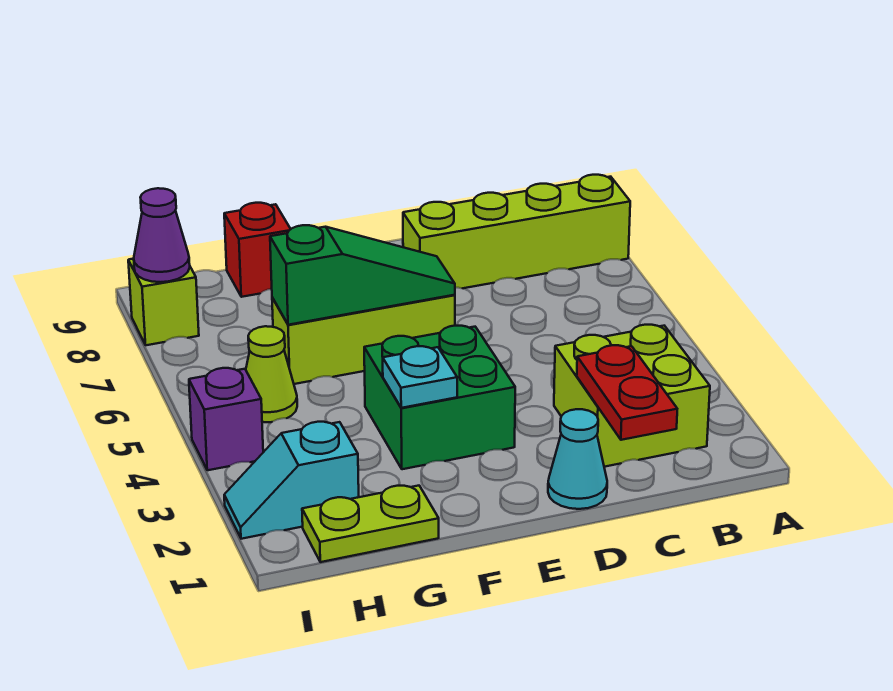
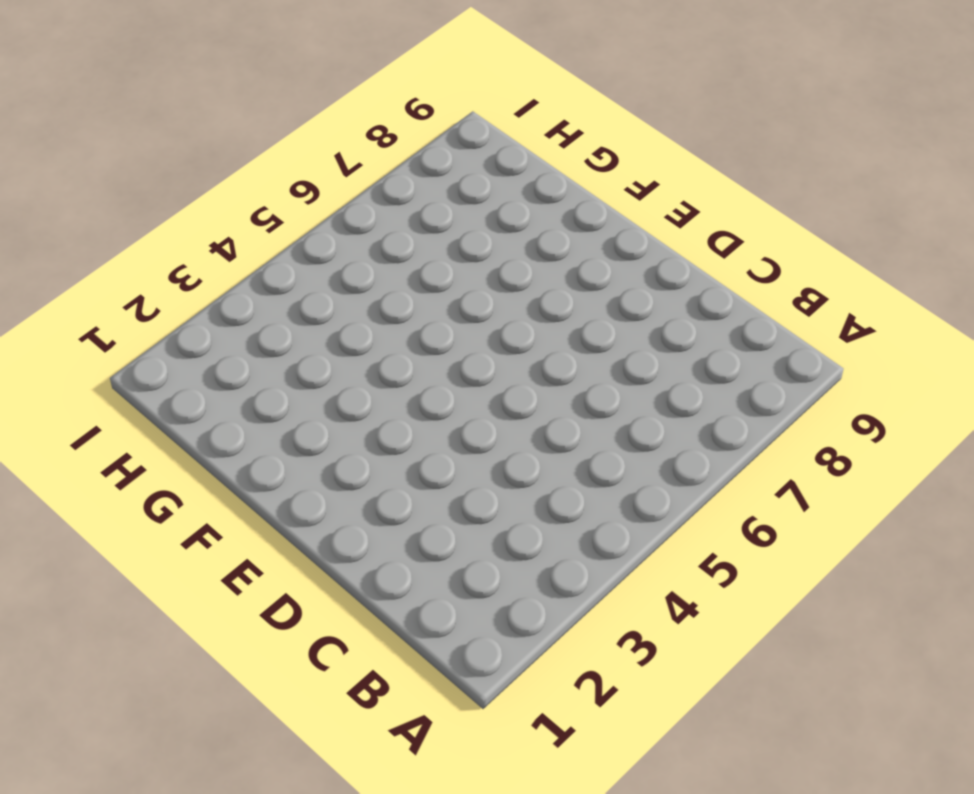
none -> lime brick A8:D8 level 1
none -> lime brick B2:C3 level 1
none -> cyan cone D1 level 1

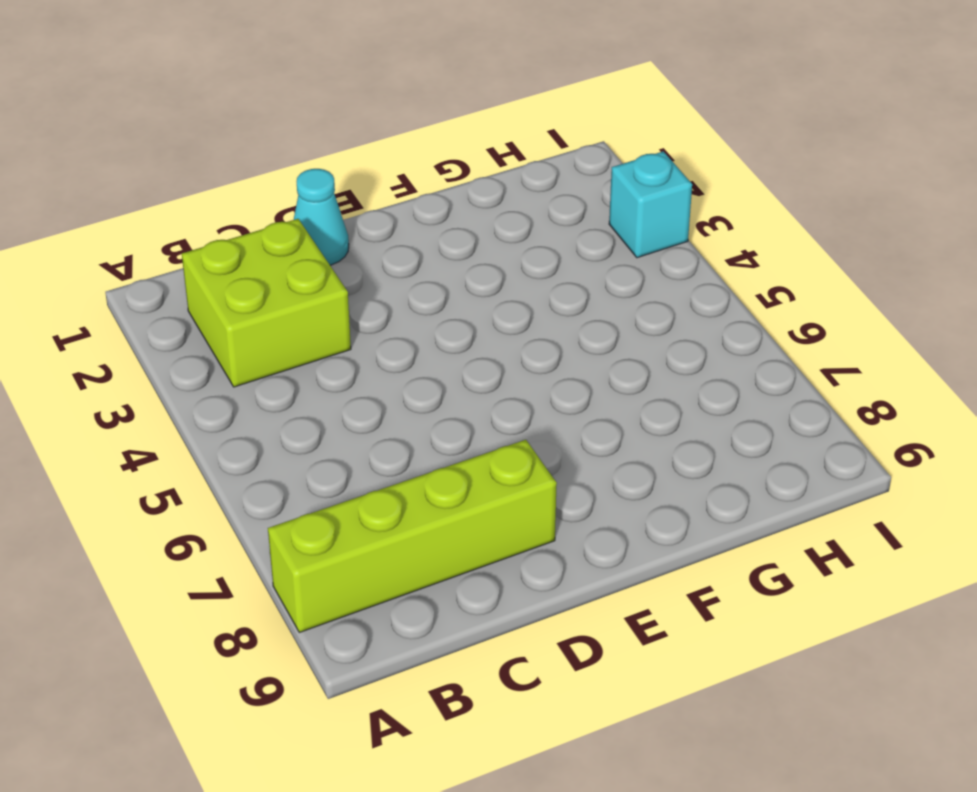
cyan brick I3 level 1 -> none
none -> green brick E3:F4 level 1
none -> lime brick E6:G6 level 1
none -> lime plate G1:H1 level 1

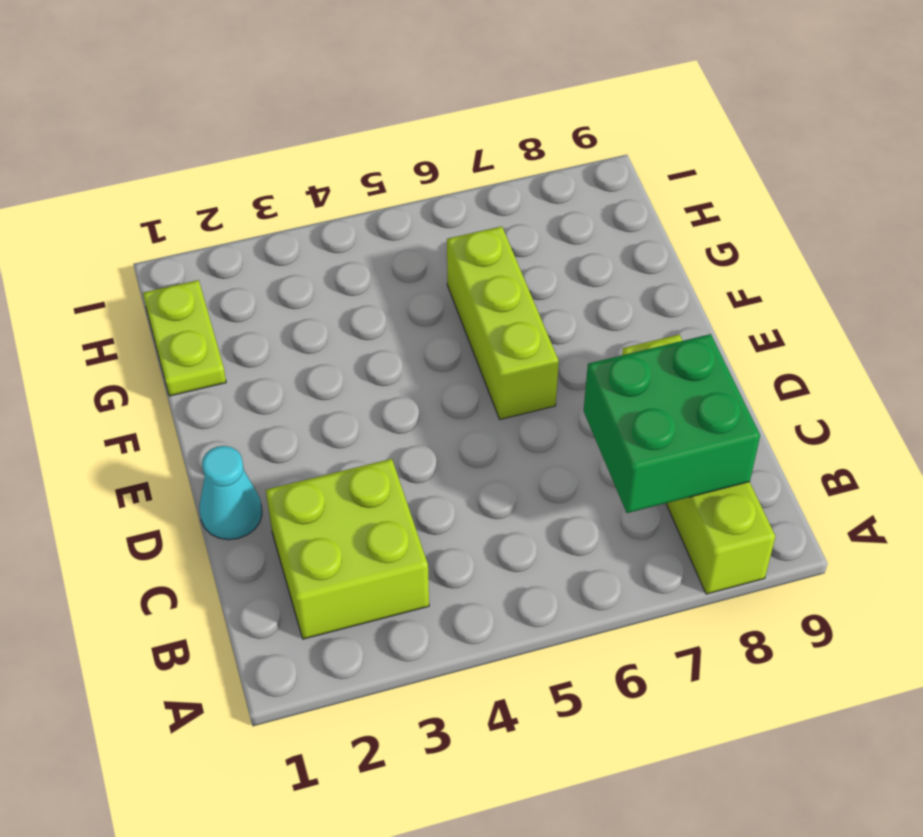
green brick B7:C8 level 2 -> green brick E3:F4 level 1
none -> red brick G9 level 1
none -> cyan slope H2:I2 level 1 top H
none -> lime cone H5 level 1

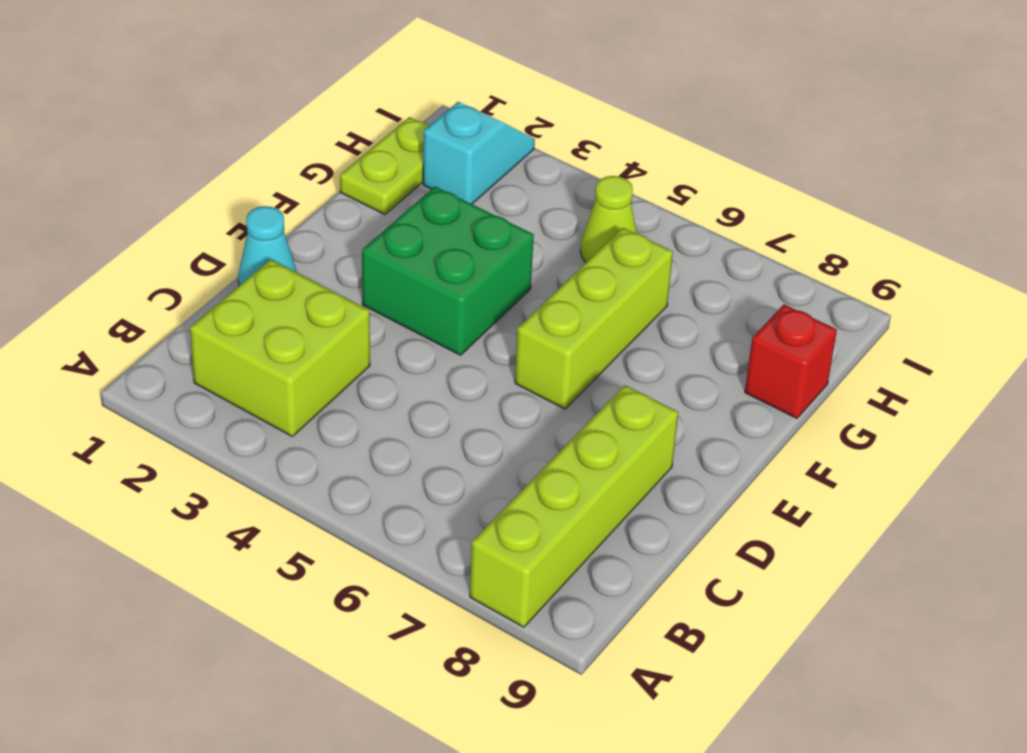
none -> purple brick I4 level 1
none -> lime brick I8 level 1
none -> red plate C1:C2 level 2

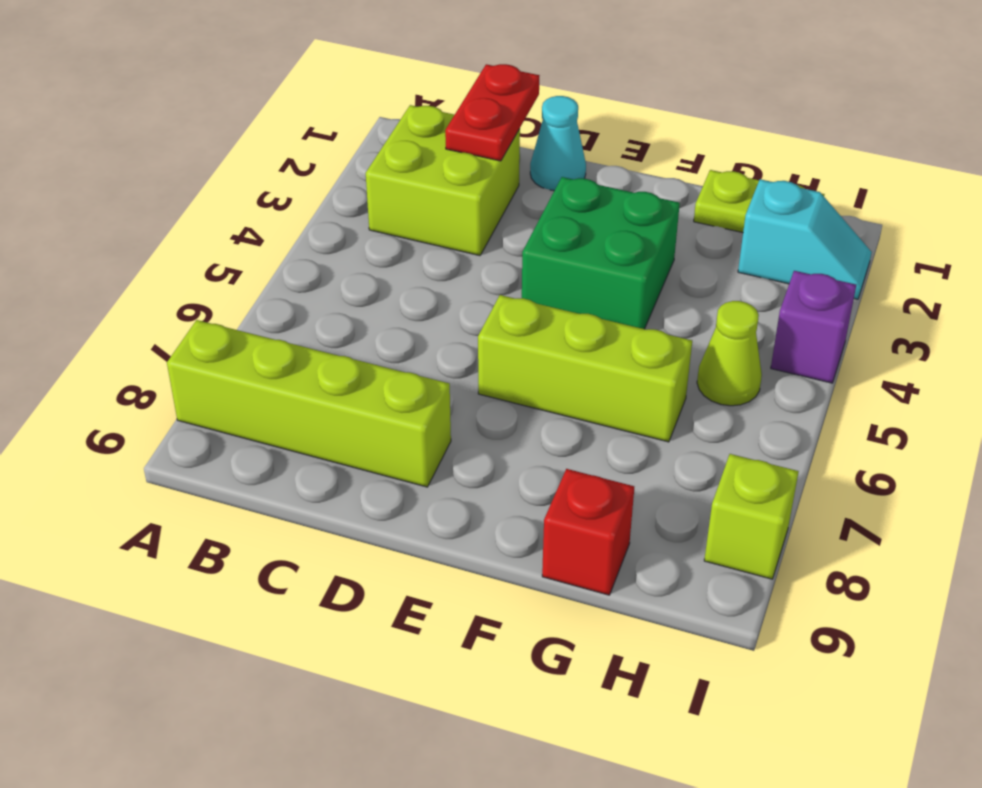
none -> green slope E6:G6 level 2 top G
none -> cyan plate F3 level 2
none -> purple cone I8 level 2

